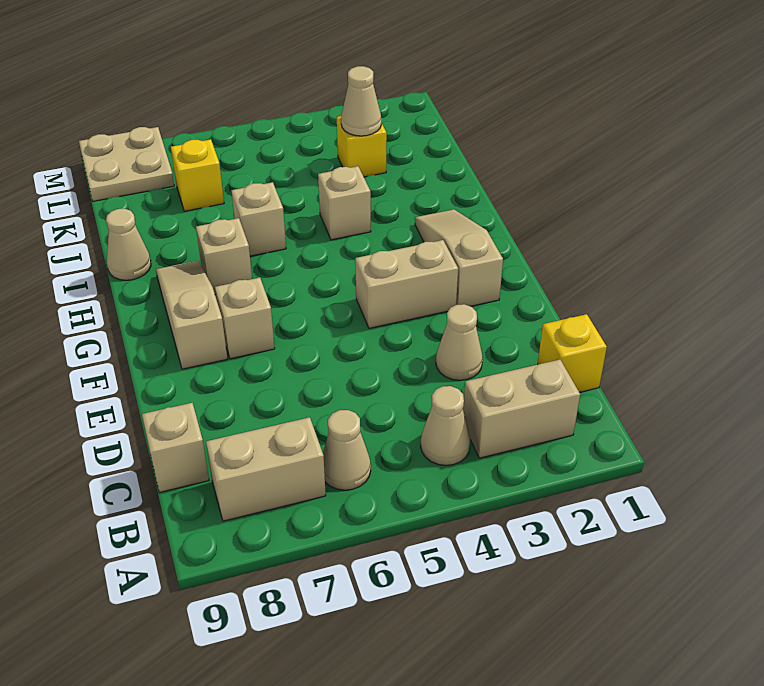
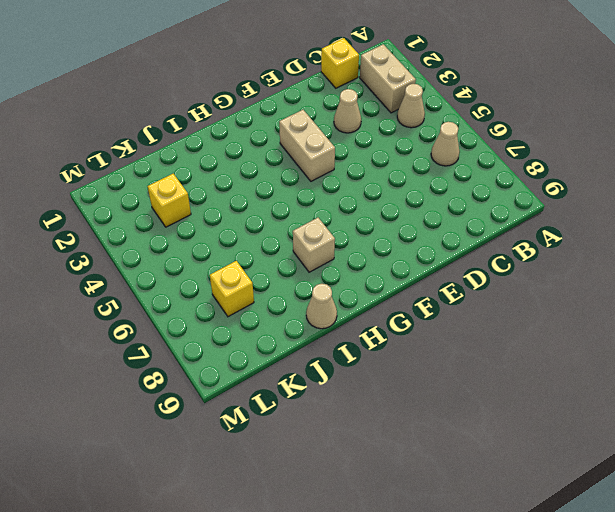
none -> tan brick B7:B8 level 1
none -> tan brick C9 level 1
none -> tan slope F2:H2 level 1 top F

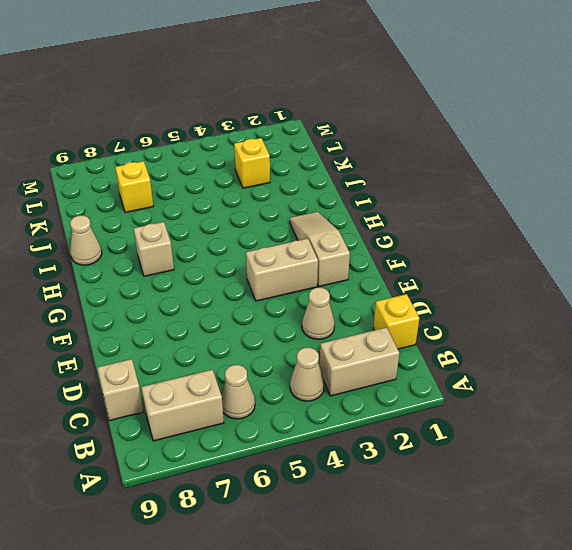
none -> tan brick F7 level 1
none -> tan slope F8:H8 level 1 top F
none -> tan brick I4 level 1

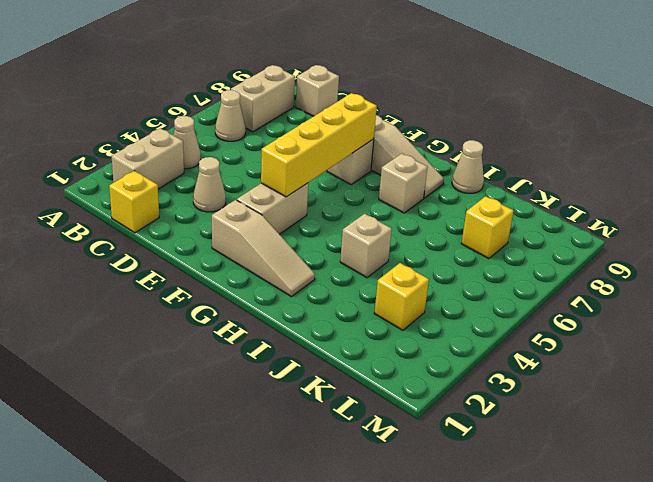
yellow brick F4:F7 level 2 -> none
none -> tan brick I6 level 1
none -> tan plate L8:M9 level 1
none -> tan cone K3 level 2

